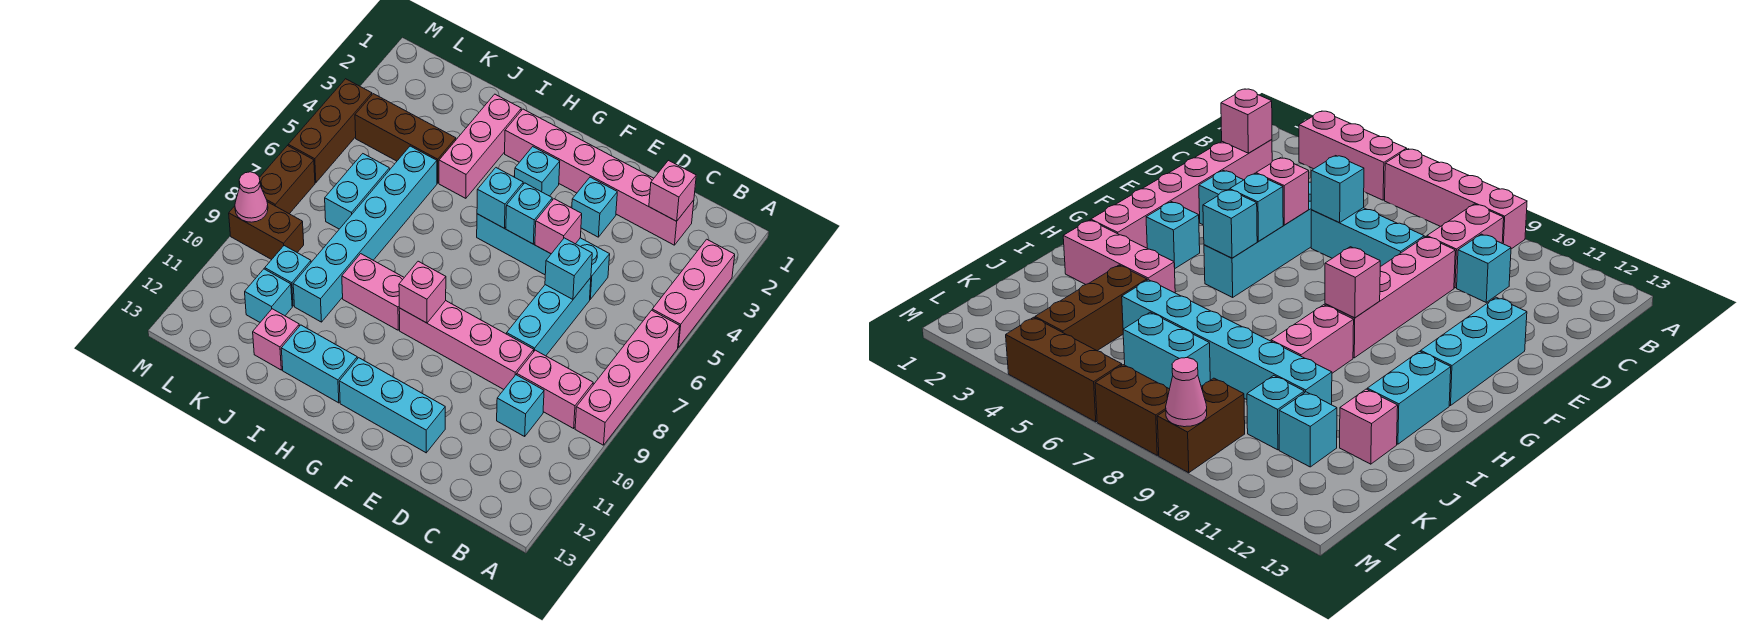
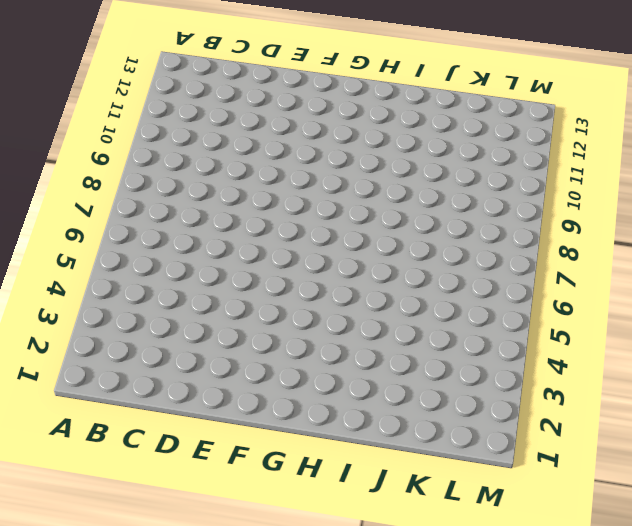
none -> pink brick A3:A5 level 1
none -> pink brick A6:A9 level 1
none -> pink brick B9:C9 level 1
none -> pink brick C2:H2 level 1

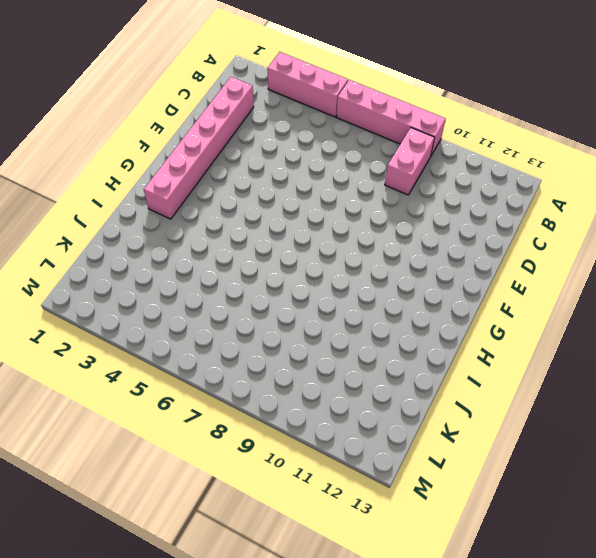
none -> cyan brick C10 level 1
none -> cyan brick D5:G5 level 1
none -> cyan brick D6:D8 level 1
none -> pink brick D9:G9 level 1

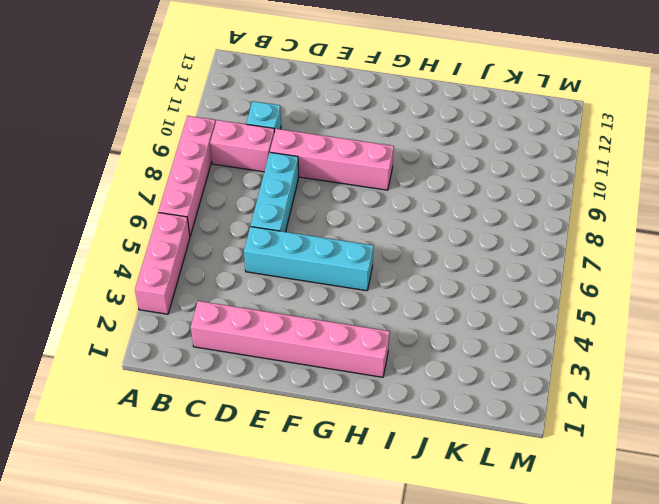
none -> cyan brick E3 level 1
none -> cyan brick E12:G12 level 1
none -> cyan brick G3 level 1
none -> pink brick H9:I9 level 1

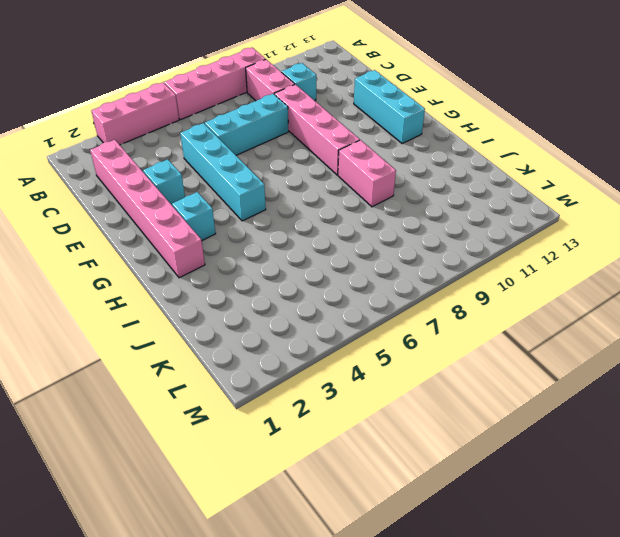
none -> cyan brick H12:I12 level 1
none -> pink brick I2:I4 level 1
none -> brown brick J4:L4 level 1
none -> cyan brick J5:J10 level 1

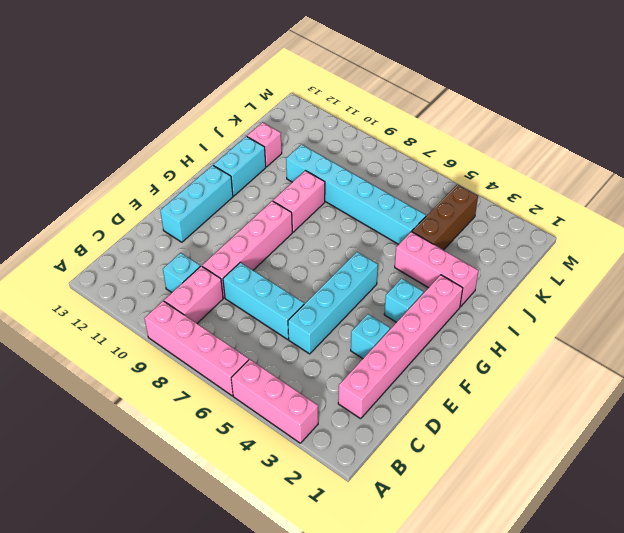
none -> cyan brick K6:K7 level 1
none -> cyan brick K10 level 1
none -> cyan brick K11 level 1
none -> brown brick L9:M9 level 1

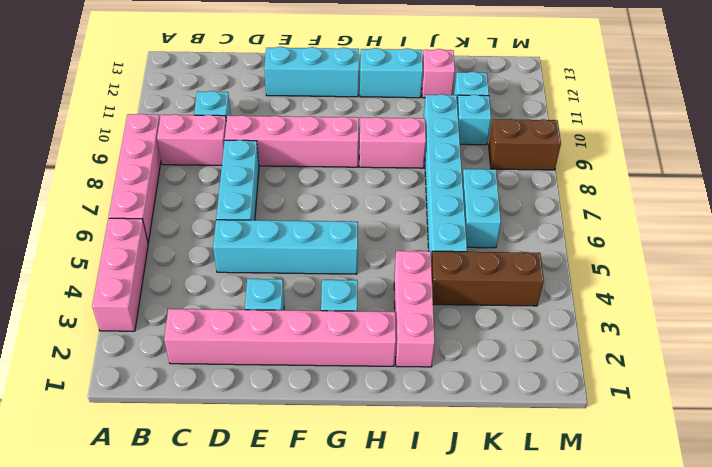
none -> brown brick M4:M6 level 1
none -> brown brick M7:M8 level 1
none -> pink brick C2 level 2
none -> cyan brick D6 level 2

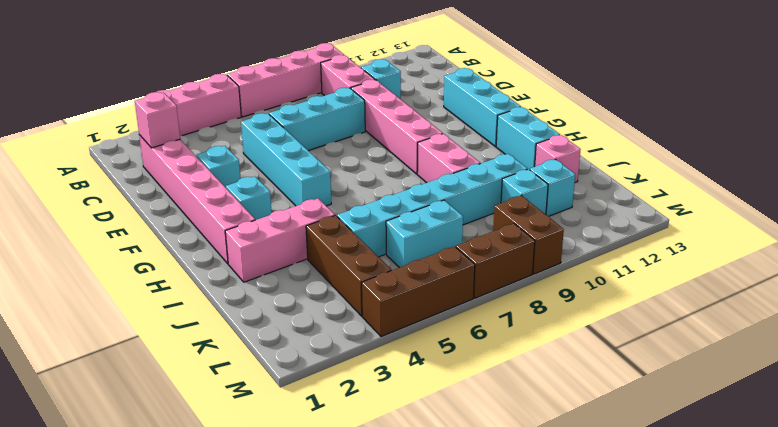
none -> cyan brick D6 level 2
none -> pink brick E5 level 2
none -> cyan brick F5 level 2
none -> cyan brick G5 level 2

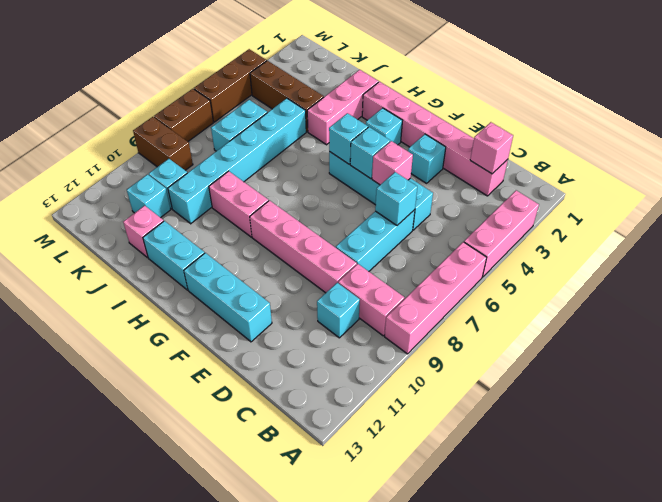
none -> pink brick G9 level 2
none -> pink cone M9 level 2

